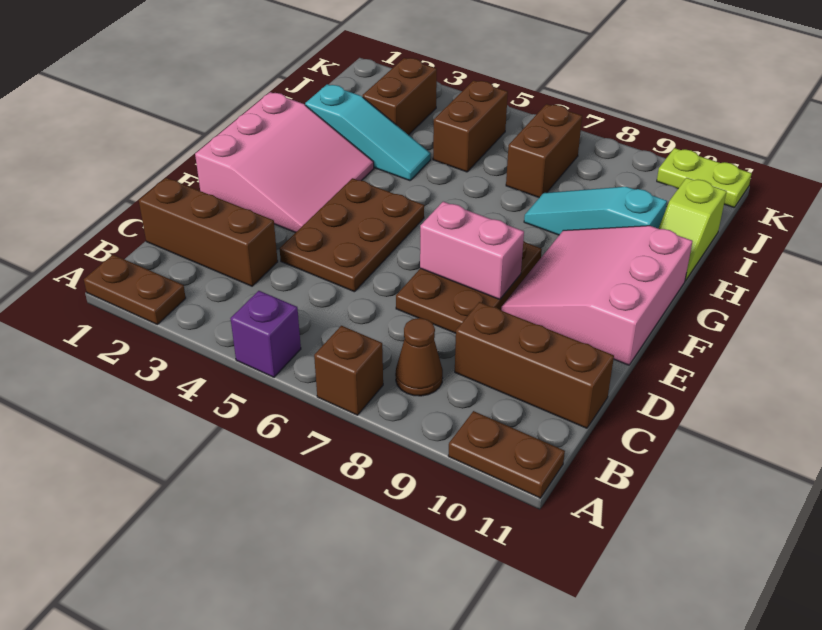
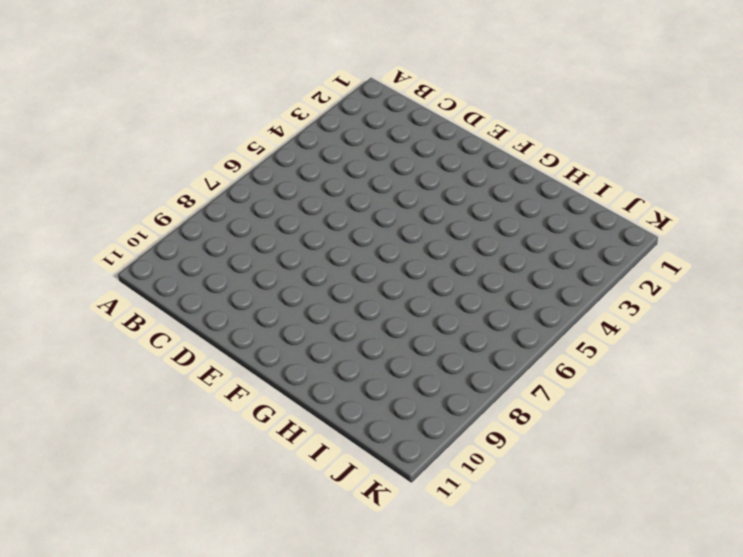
none -> brown plate A1:A2 level 1
none -> purple brick A5 level 1
none -> brown brick A7 level 1

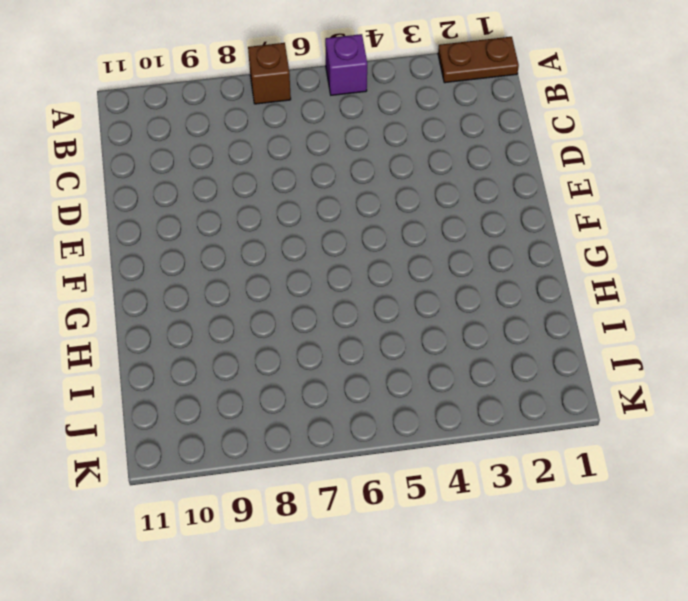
none -> brown plate A10:A11 level 1
none -> brown cone B8 level 1
none -> brown brick C1:C3 level 1

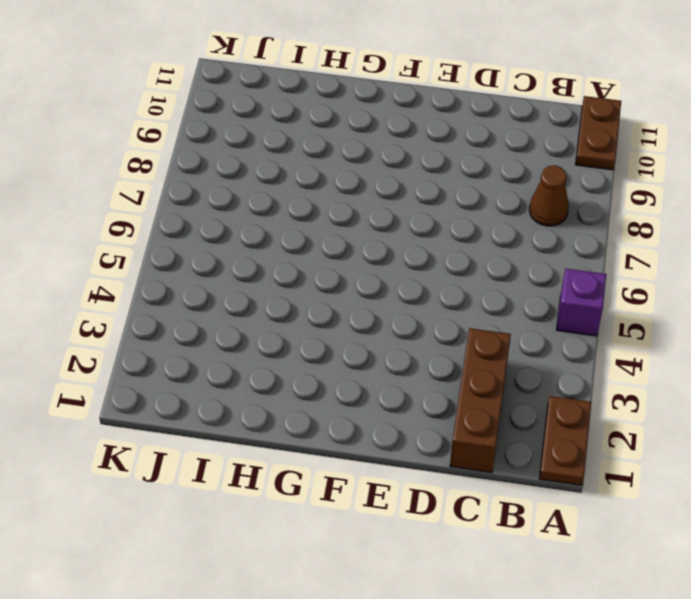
none -> brown brick A7 level 1
none -> brown brick C9:C11 level 1
none -> brown plate D4:F5 level 1

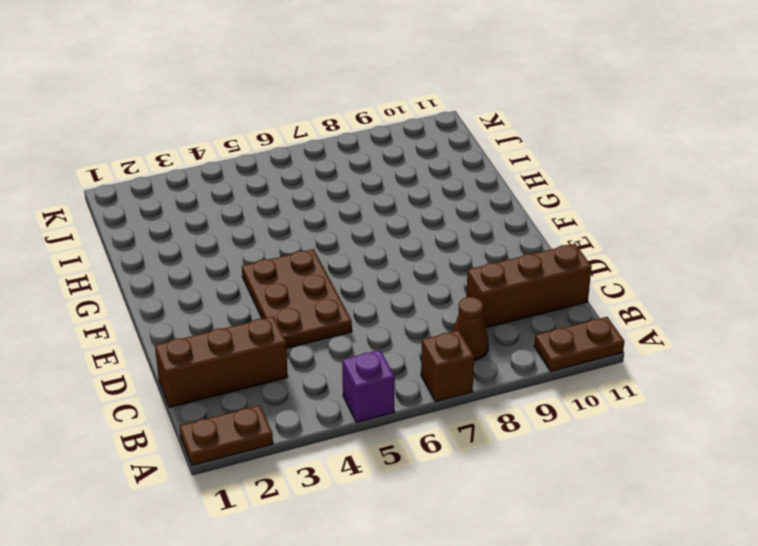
none -> brown plate D7:F8 level 1
none -> pink slope E1:G3 level 1 top 1
none -> pink slope E9:G11 level 1 top 11

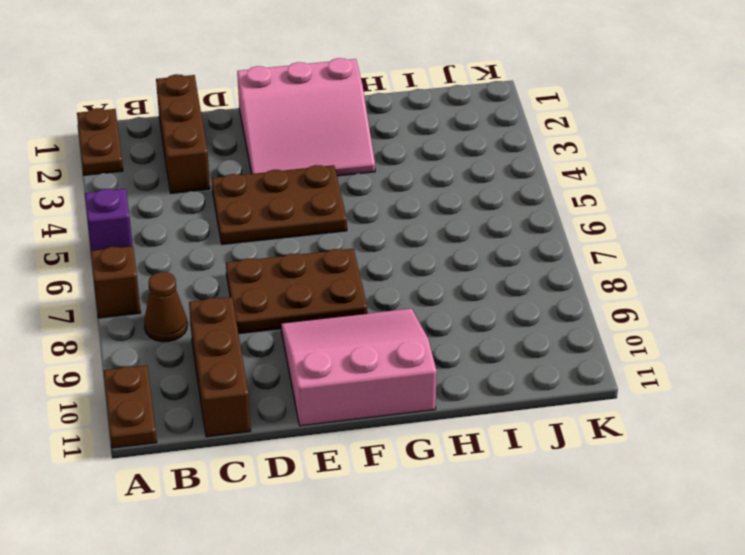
none -> cyan slope H2:H4 level 1 top 2
none -> cyan slope H8:H10 level 1 top 10
none -> lime slope H11:I11 level 1 top I

